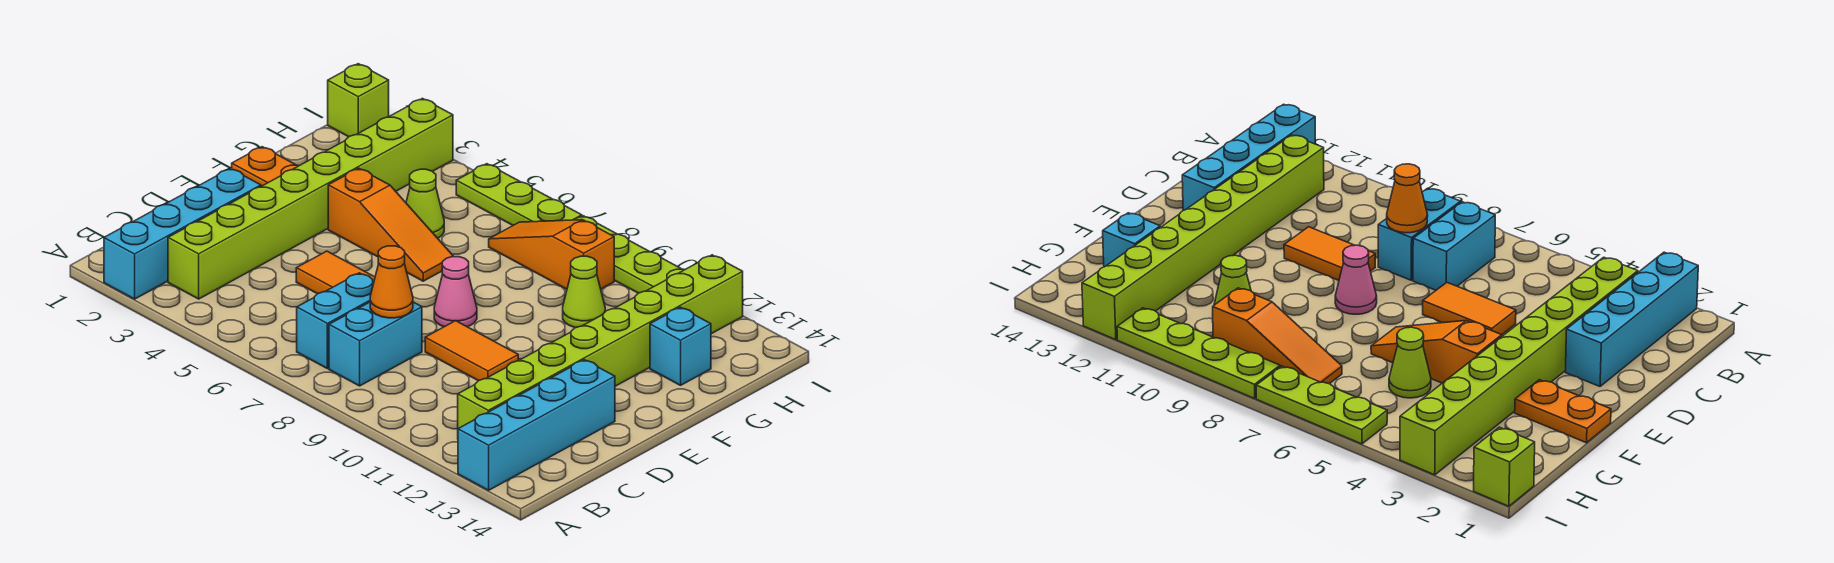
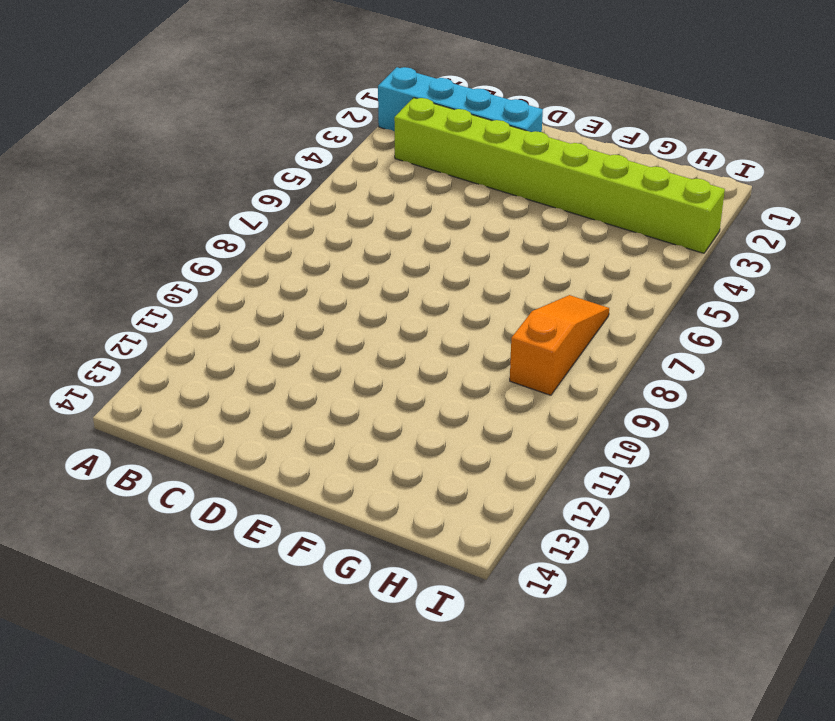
none -> cyan brick A13:D13 level 1
none -> cyan brick B7:C7 level 1
none -> cyan brick B8:C8 level 1

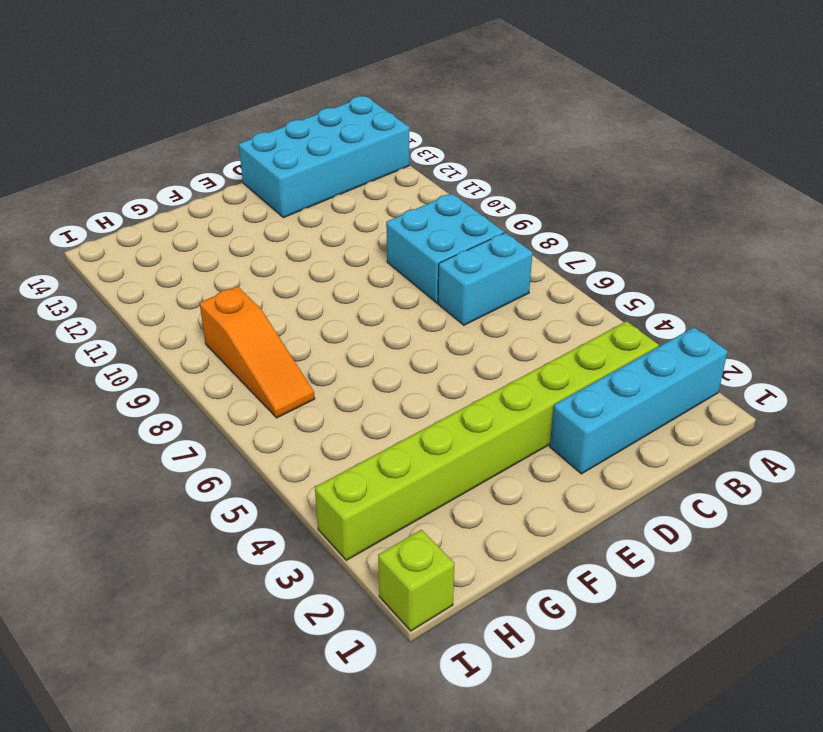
cyan brick A13:D14 level 1 -> cyan brick A13:D13 level 1
cyan brick B8:C9 level 1 -> cyan brick B8:C8 level 1
none -> lime brick B12:I12 level 1
none -> orange tile D5:D6 level 1
none -> orange tile D9:D10 level 1

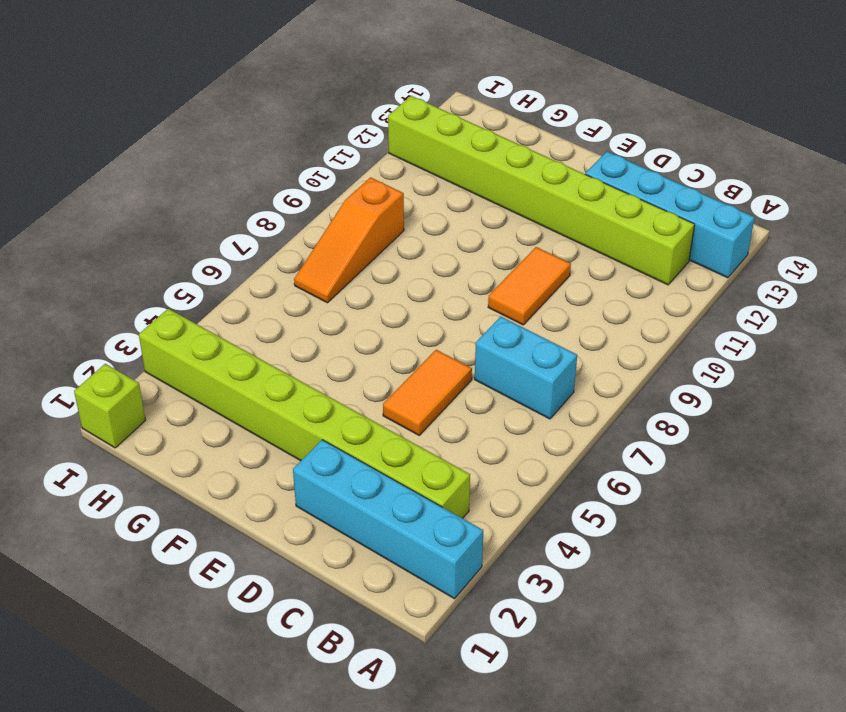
none -> cyan brick B8:C8 level 1
none -> pink cone E8 level 1
none -> orange plate F1:F2 level 1

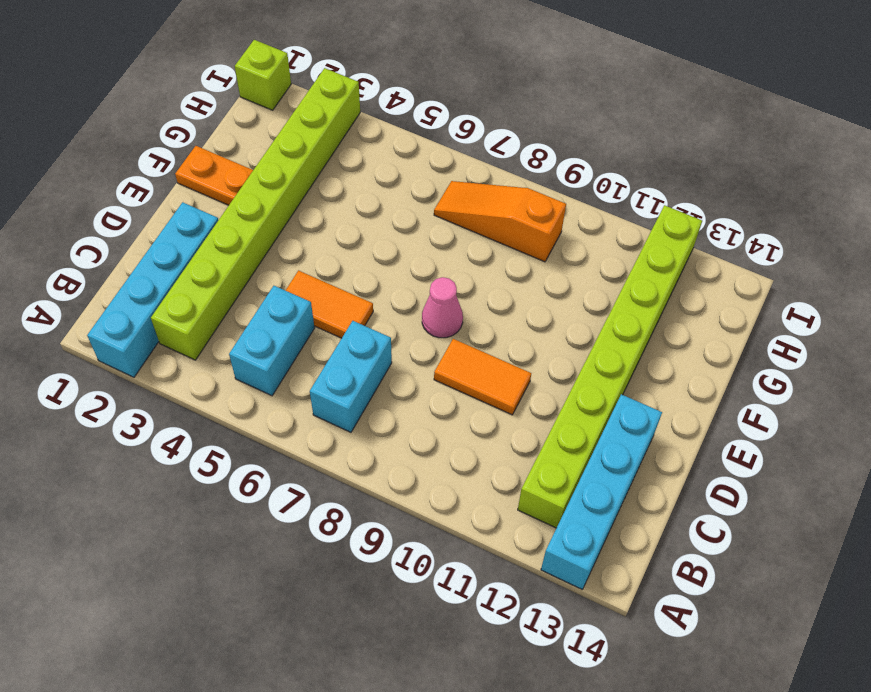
cyan brick B5:C5 level 1 -> cyan brick B8:C8 level 1
none -> orange slope F4:F6 level 1 top 4
none -> lime cone G5 level 1
none -> lime cone G10 level 1

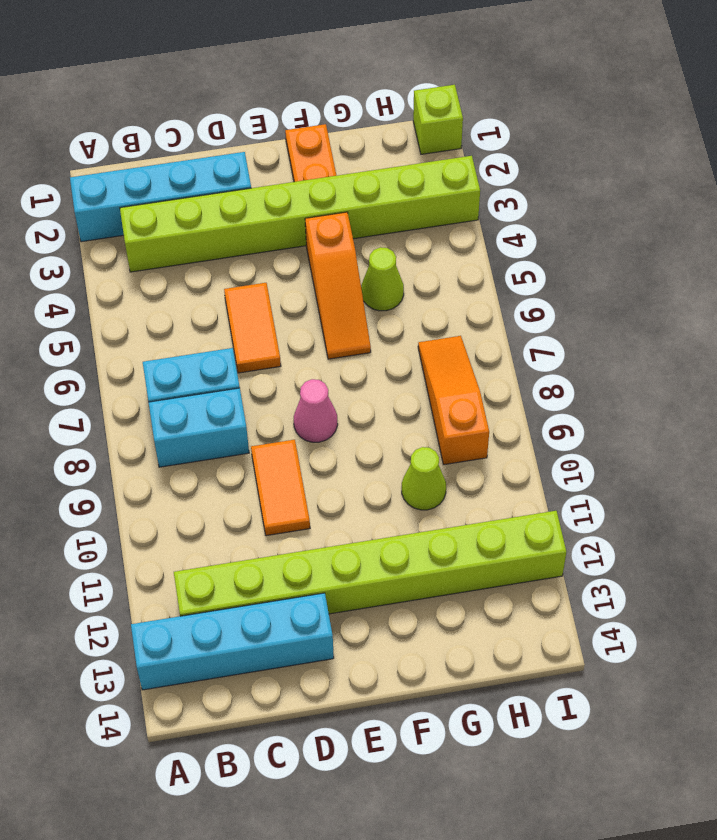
none -> cyan brick G13 level 1
none -> lime plate I5:I7 level 1
none -> lime plate I8:I11 level 1

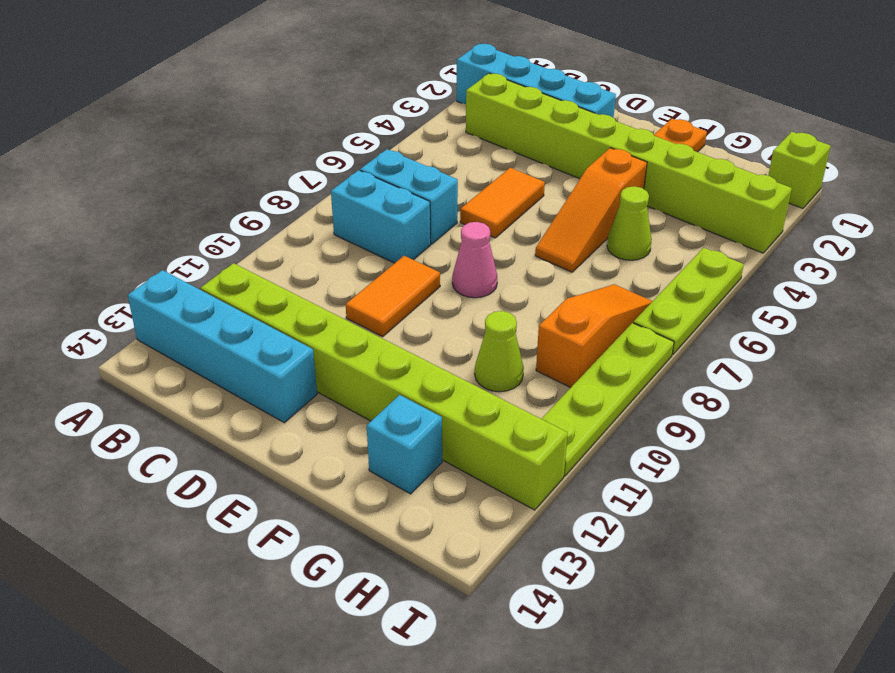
none -> orange cone C8 level 2

